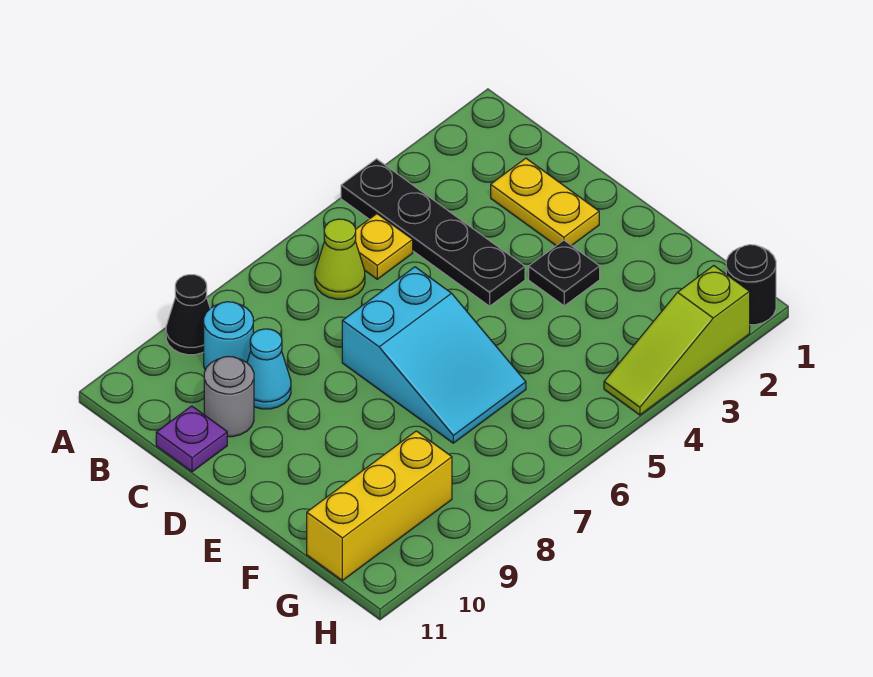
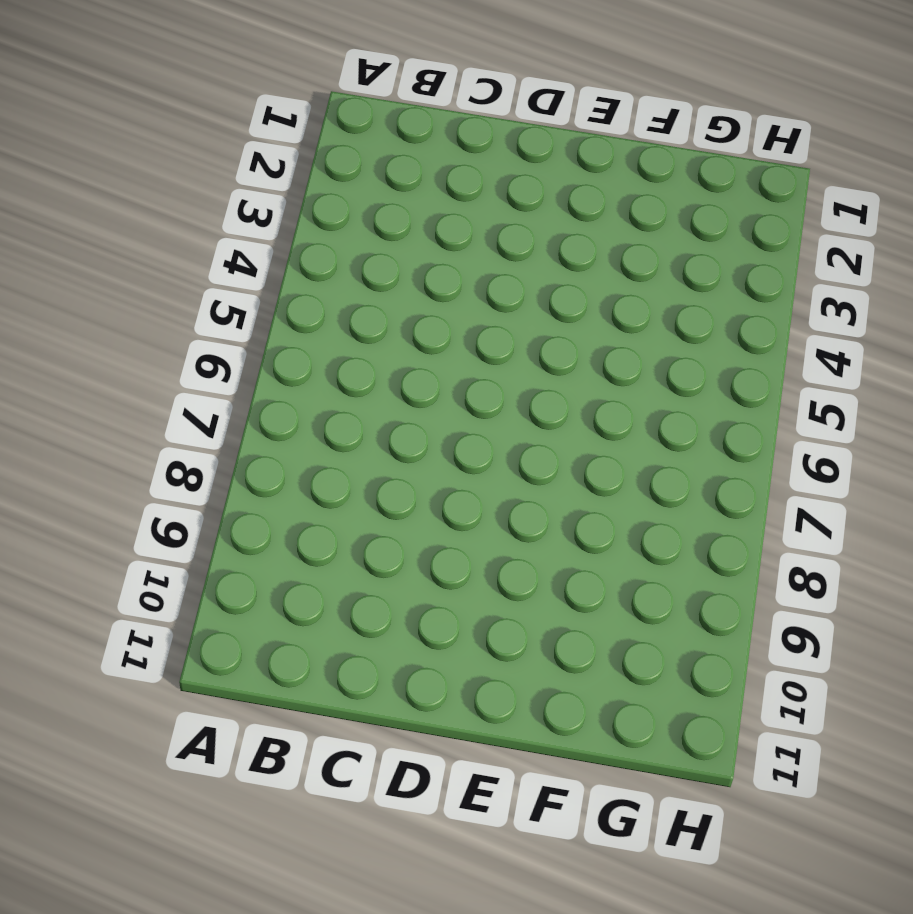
none -> black plate A4:D4 level 1
none -> black cone A9 level 1
none -> yellow plate B5 level 1

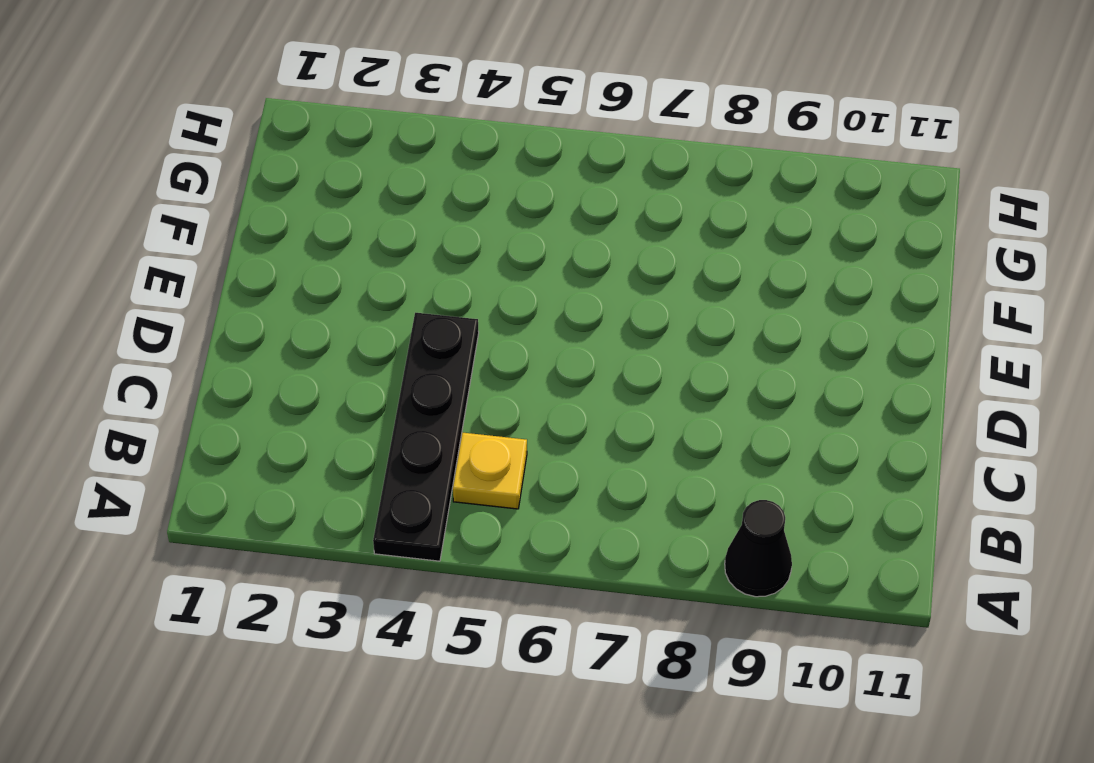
none -> lime cone B6 level 1
none -> cyan round brick B9 level 1
none -> yellow plate C2:D2 level 1

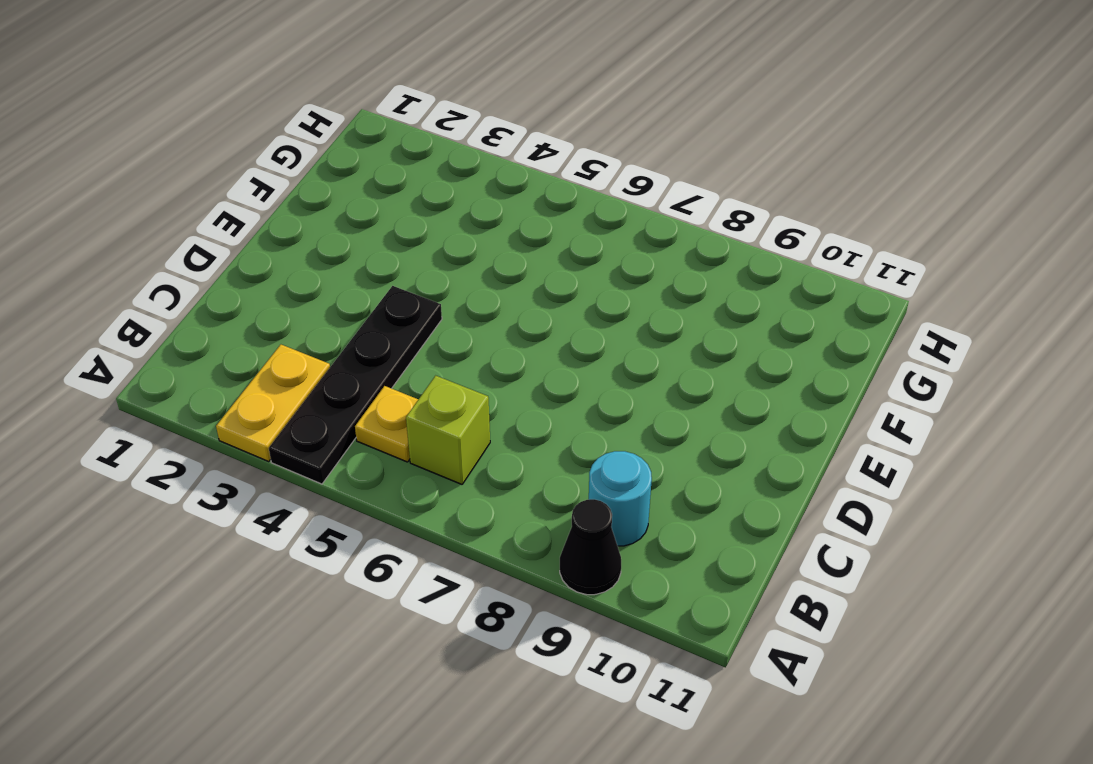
yellow plate A3:B3 level 1 -> yellow plate C2:D2 level 1
lime brick B6 level 1 -> lime cone B6 level 1
none -> cyan cone C9 level 1
none -> grey round brick C10 level 1
none -> purple plate C11 level 1

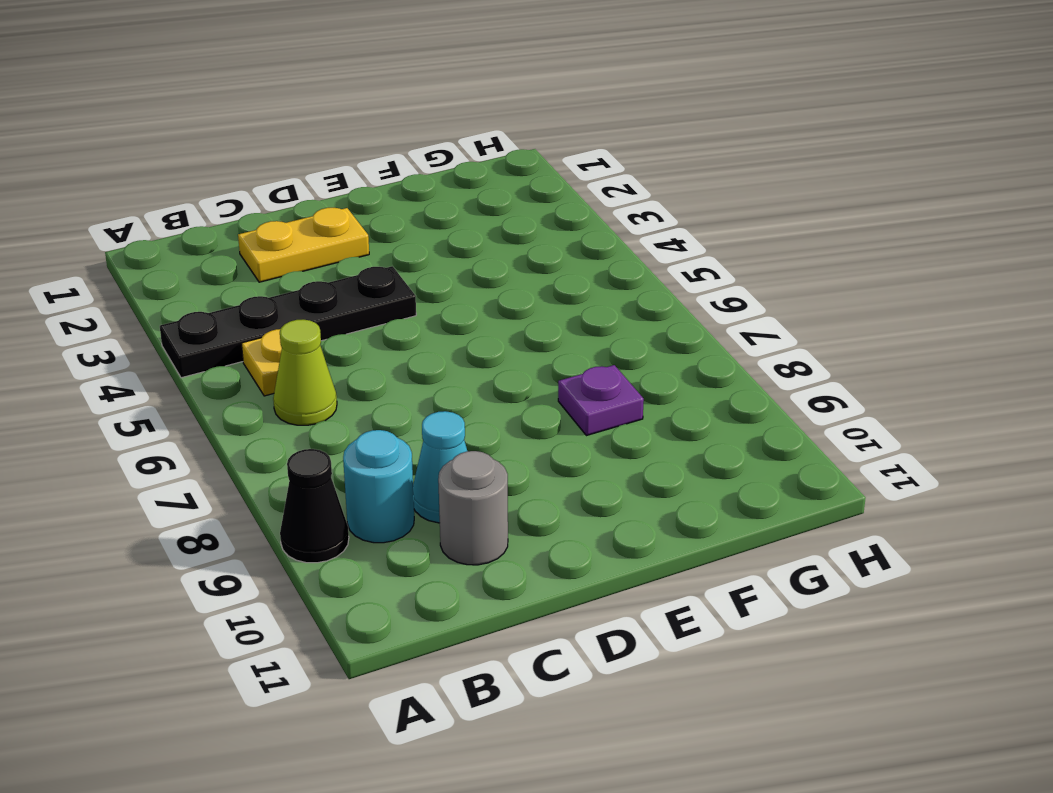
purple plate F8 level 1 -> purple plate C11 level 1
none -> cyan slope D6:F7 level 1 top D
none -> black plate E3 level 1
none -> yellow brick G9:G11 level 1

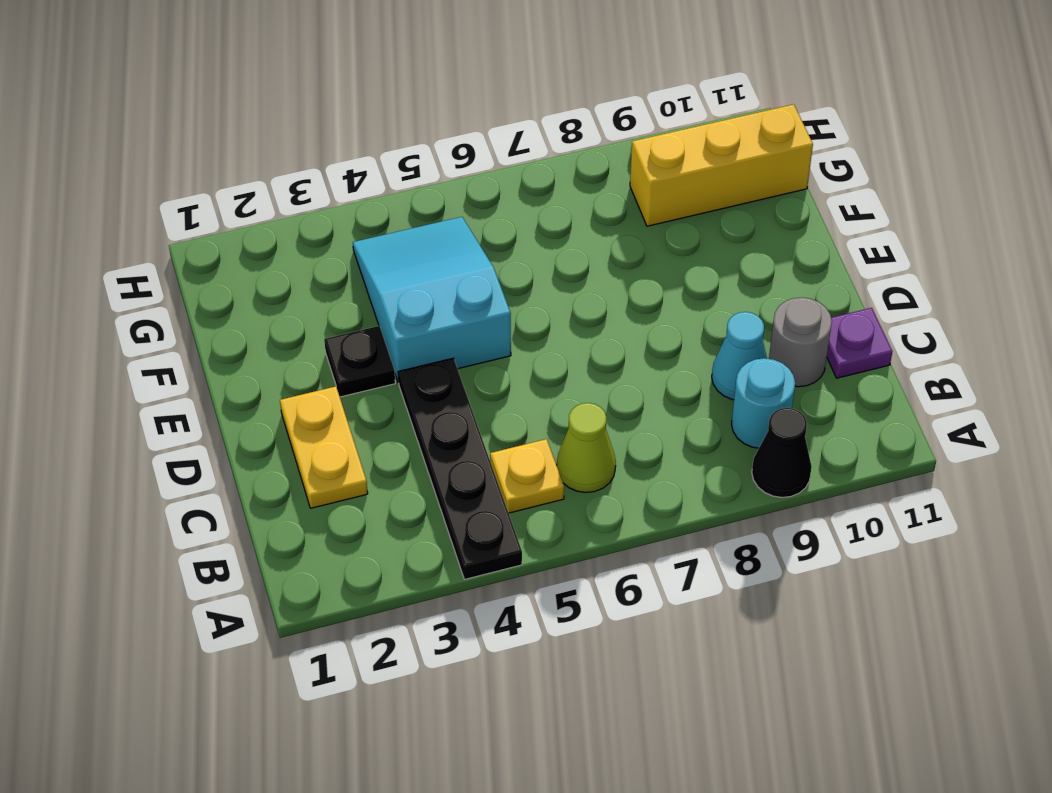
cyan slope E4:G5 level 1 top E -> cyan slope D6:F7 level 1 top D
none -> black round brick H1 level 1
none -> lime slope H2:H4 level 1 top 2

